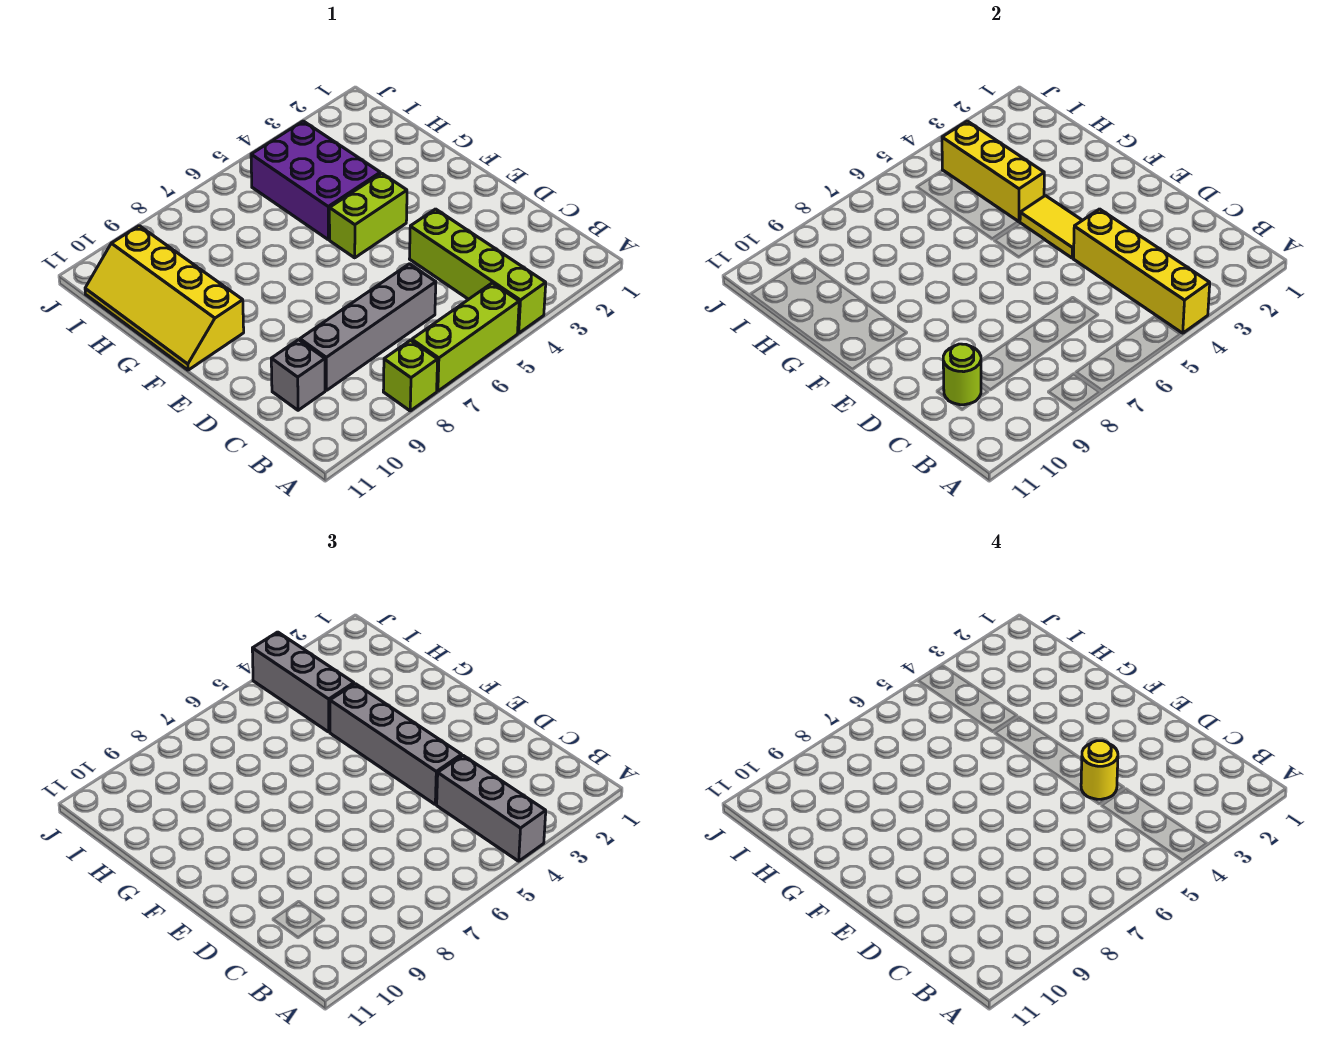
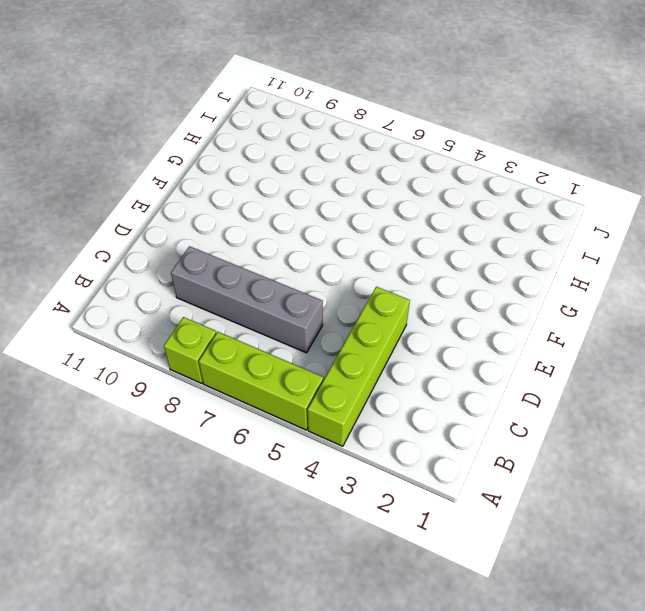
none -> grey brick C10 level 1
none -> lime brick F4:F5 level 1
none -> yellow slope F10:I11 level 1 top 10

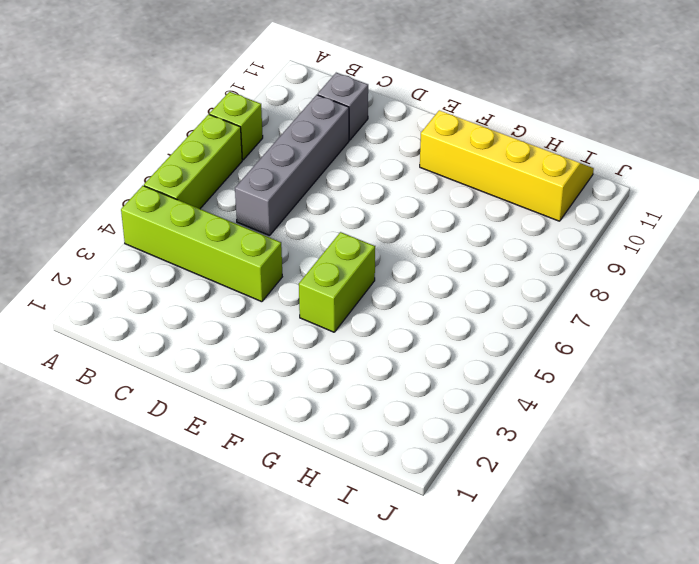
none -> purple brick G4:I5 level 1
none -> yellow brick A4:D4 level 2
none -> lime round brick C10 level 2

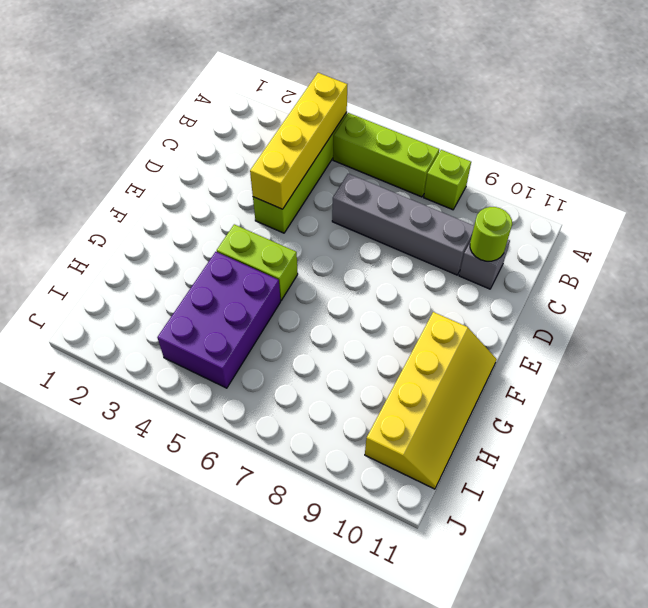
none -> yellow tile E4:F4 level 2
none -> yellow brick G4:I4 level 2
none -> grey brick A4:C4 level 3

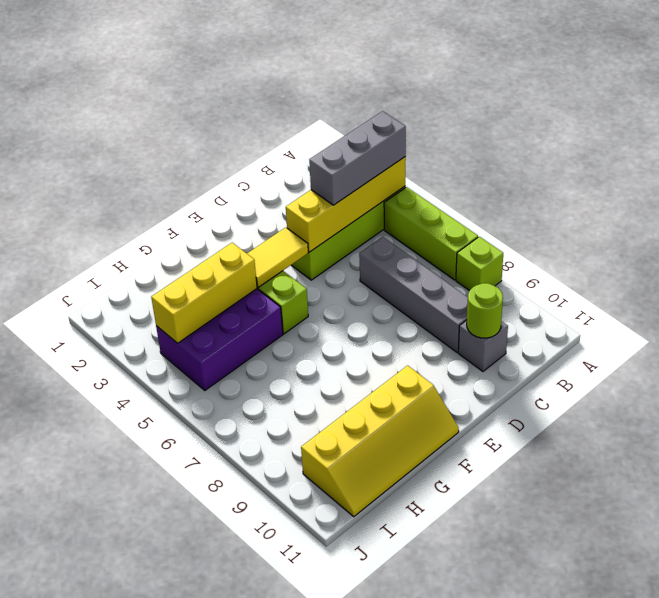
none -> grey brick D4:G4 level 3
none -> grey brick H4:J4 level 3
none -> yellow round brick D4 level 4

